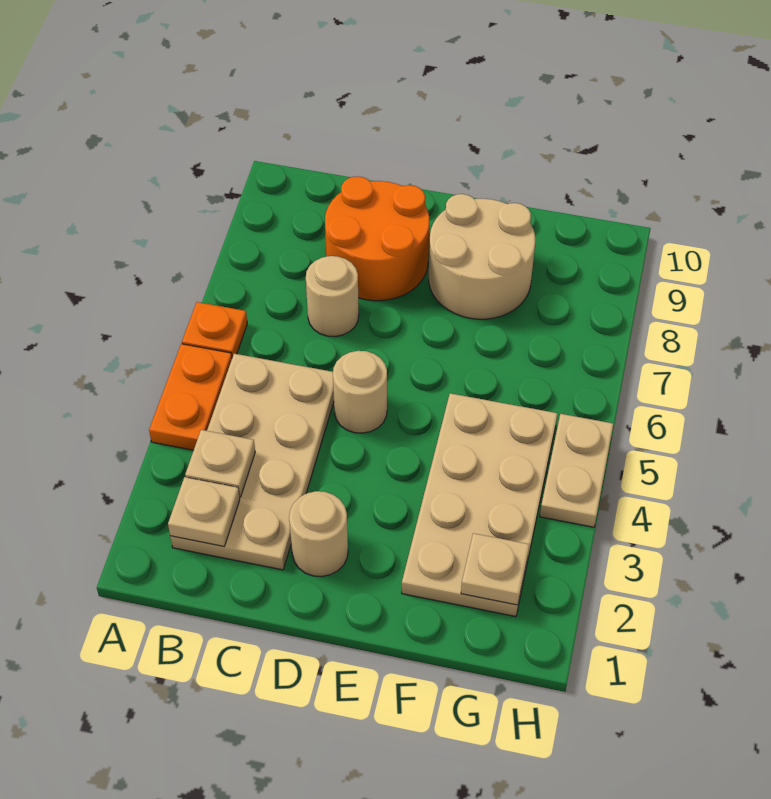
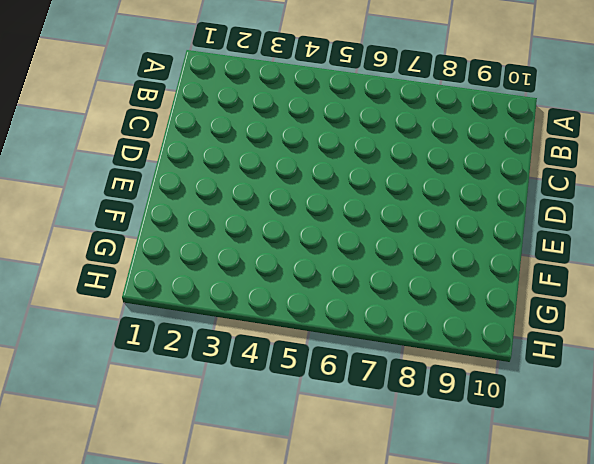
none -> orange plate A4:A5 level 1
none -> orange plate A6 level 1
none -> tan plate B2:C5 level 1

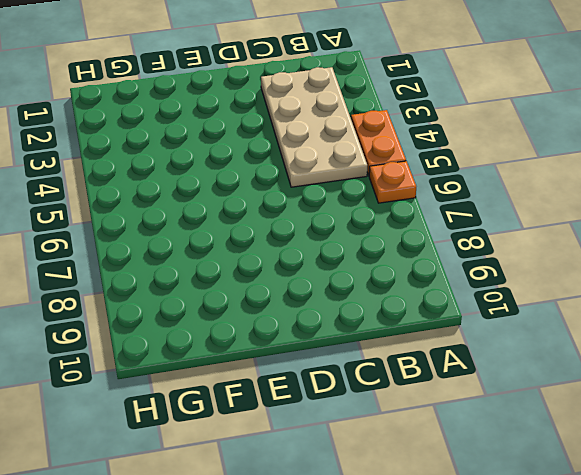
none -> tan round brick C7 level 1
none -> orange round brick C8:D9 level 1
none -> tan round brick D2 level 1

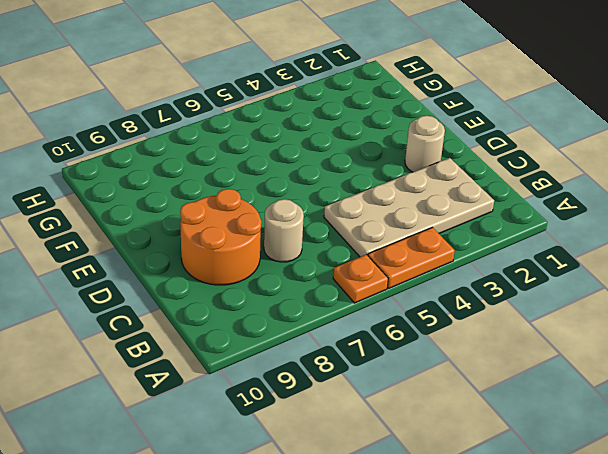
none -> tan round brick D5 level 1
none -> tan round brick E8:F9 level 1
none -> tan plate F2:G5 level 1

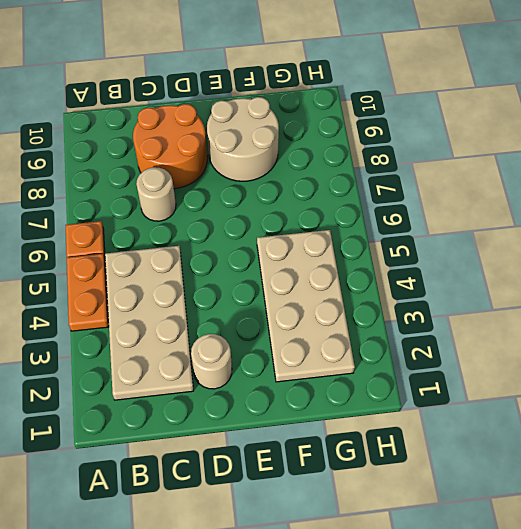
none -> tan round brick D5 level 1
none -> tan plate H4:H5 level 1
none -> tan plate B2 level 2

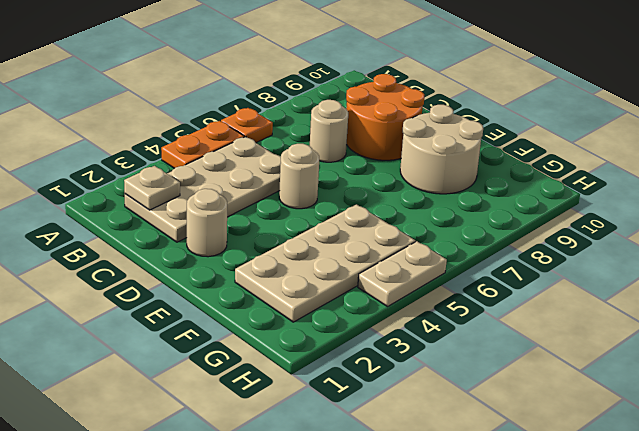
none -> tan plate B3 level 2
none -> tan plate G2 level 2

